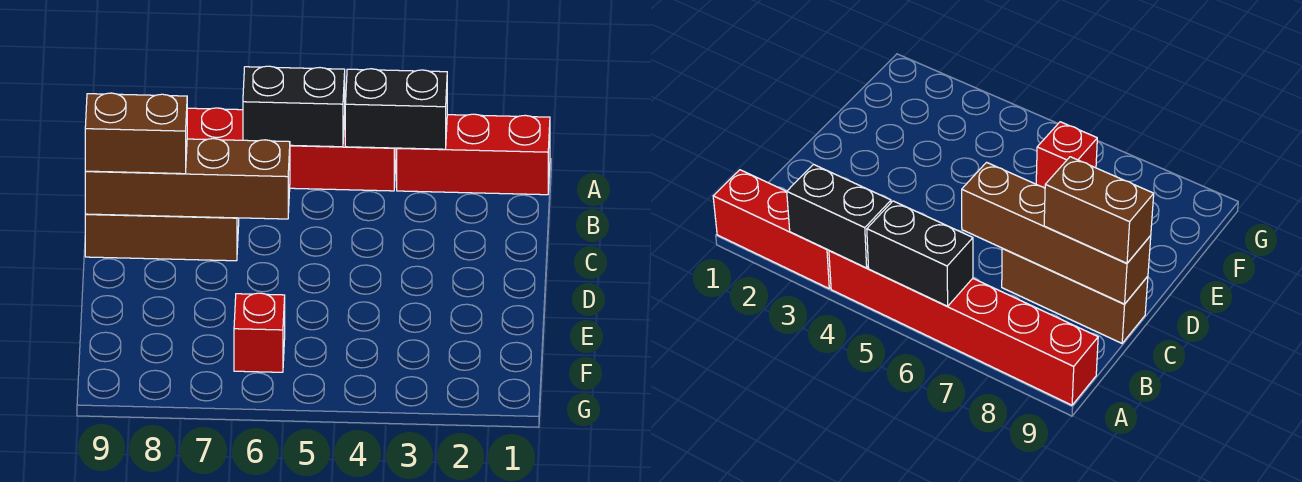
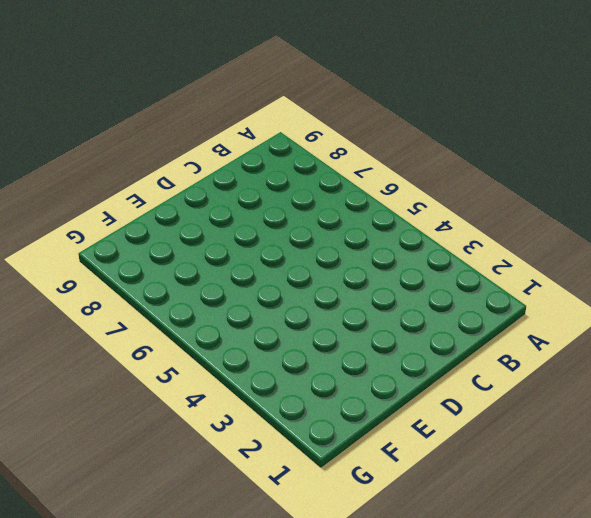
none -> red brick A1:A3 level 1
none -> red brick A4:A9 level 1

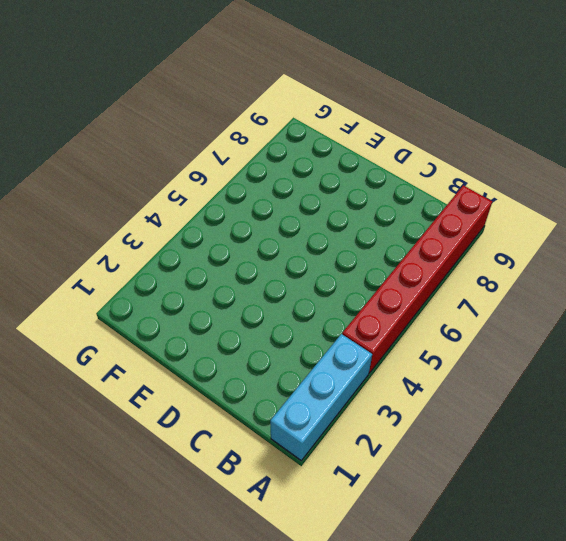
cyan brick A1:A3 level 1 -> red brick A1:A3 level 1
none -> brown brick C7:C9 level 1
none -> red brick F6 level 1

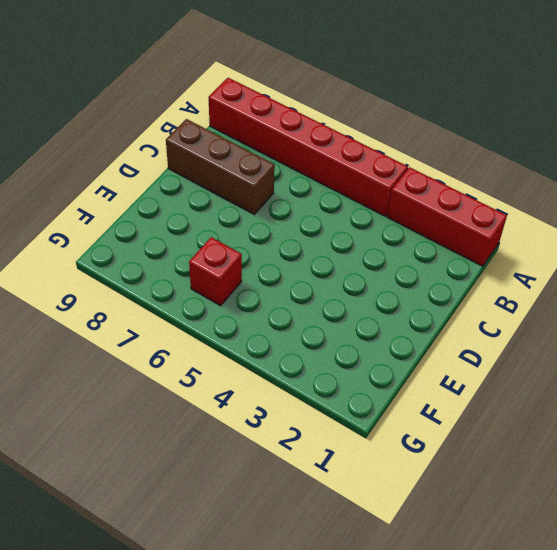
none -> black brick A3:A4 level 2
none -> black brick A5:A6 level 2

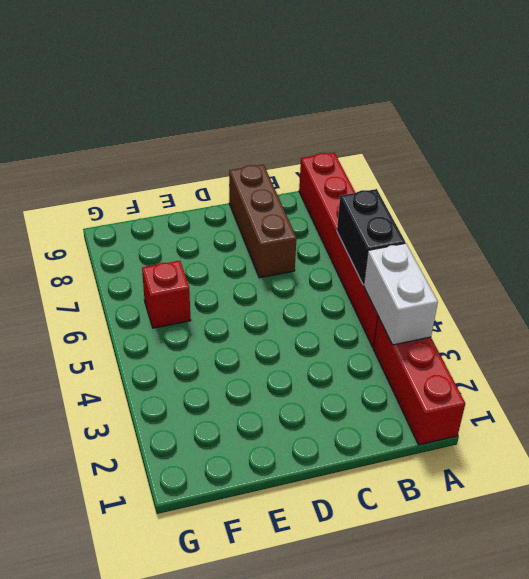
white brick A3:A4 level 2 -> black brick A3:A4 level 2
none -> brown brick C6:C9 level 2
none -> brown brick C8:C9 level 3

